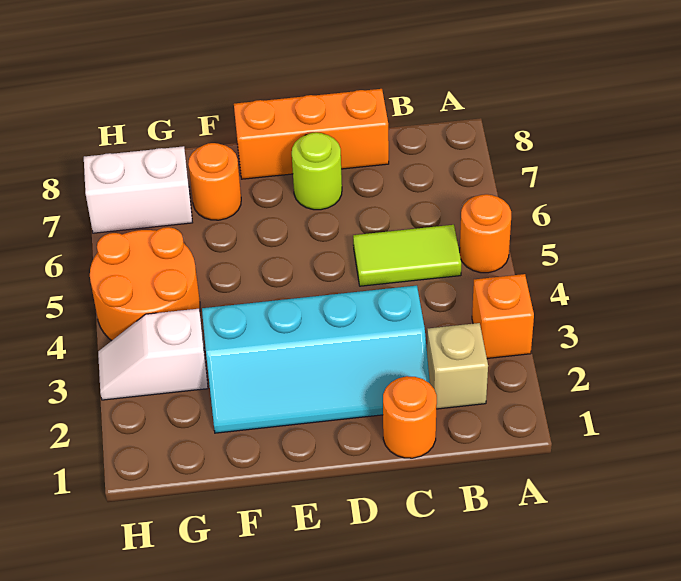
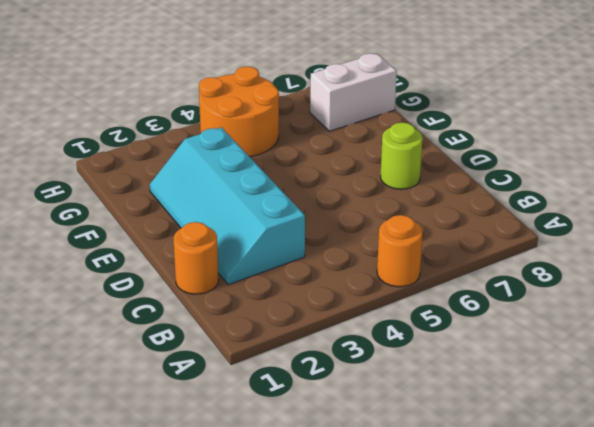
white brick G7:G8 level 1 -> white brick G7:H7 level 1
none -> orange brick A3 level 1
none -> tan brick B2 level 1
none -> lime tile B5:C5 level 1

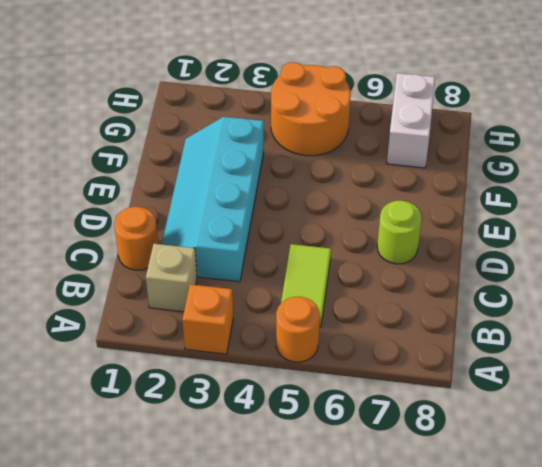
none -> orange brick C8:E8 level 1
none -> orange round brick F7 level 1
none -> white slope G3:H3 level 1 top G

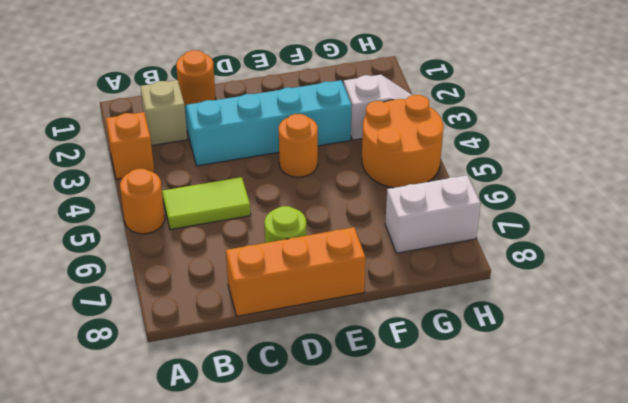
orange round brick E4 level 1 -> orange round brick F7 level 1

